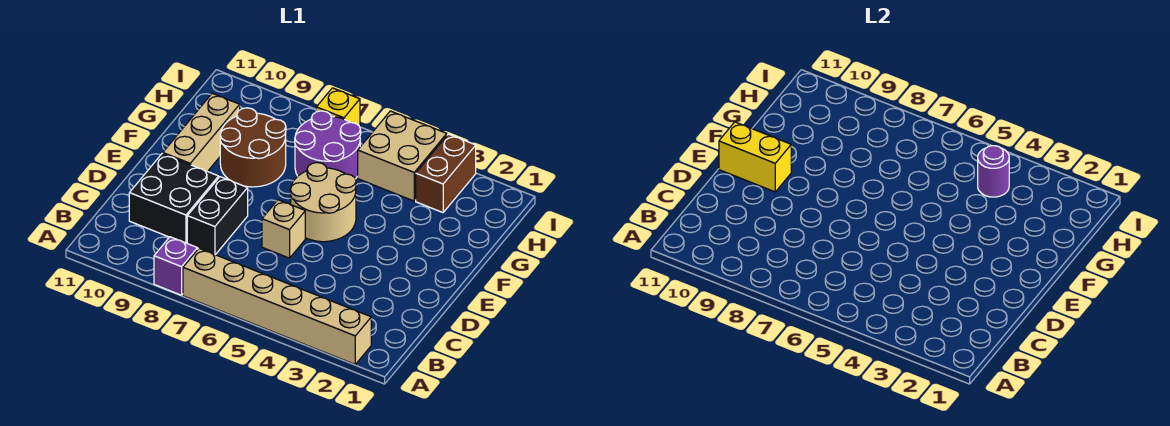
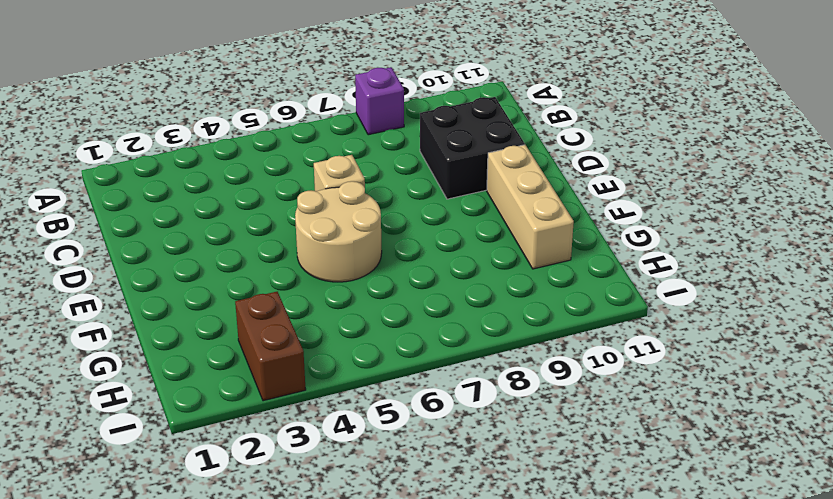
none -> tan brick A2:A7 level 1
none -> black brick C8:D8 level 1
none -> brown round brick F8:G9 level 1

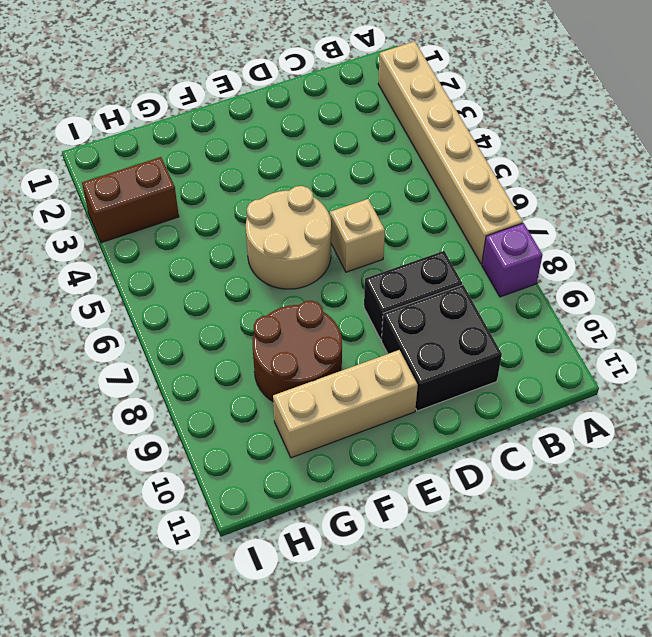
none -> purple round brick G6:H7 level 1
none -> tan brick H4:I5 level 1
none -> yellow brick I7 level 1

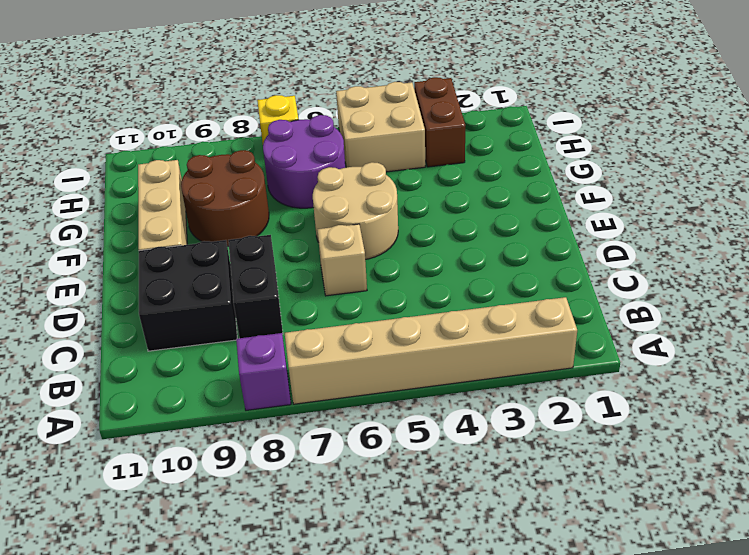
none -> yellow brick E10:E11 level 2
none -> purple round brick H4 level 2

